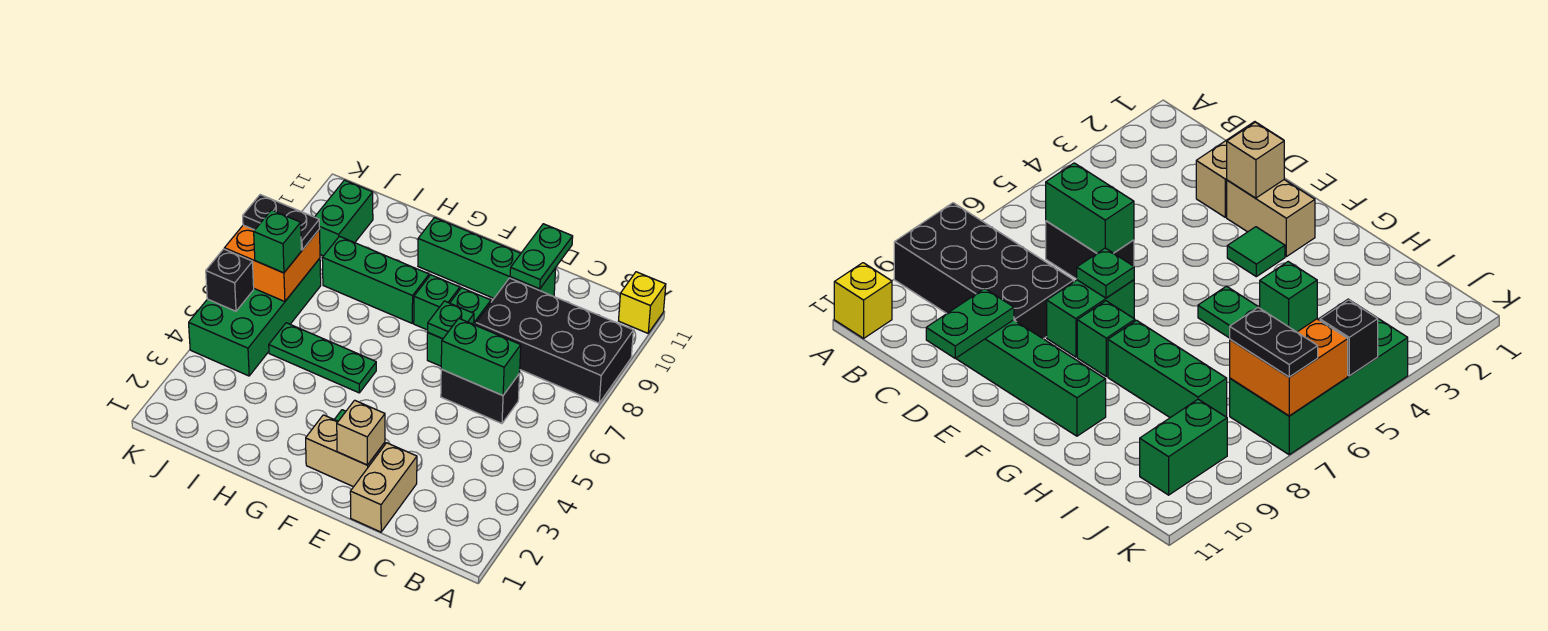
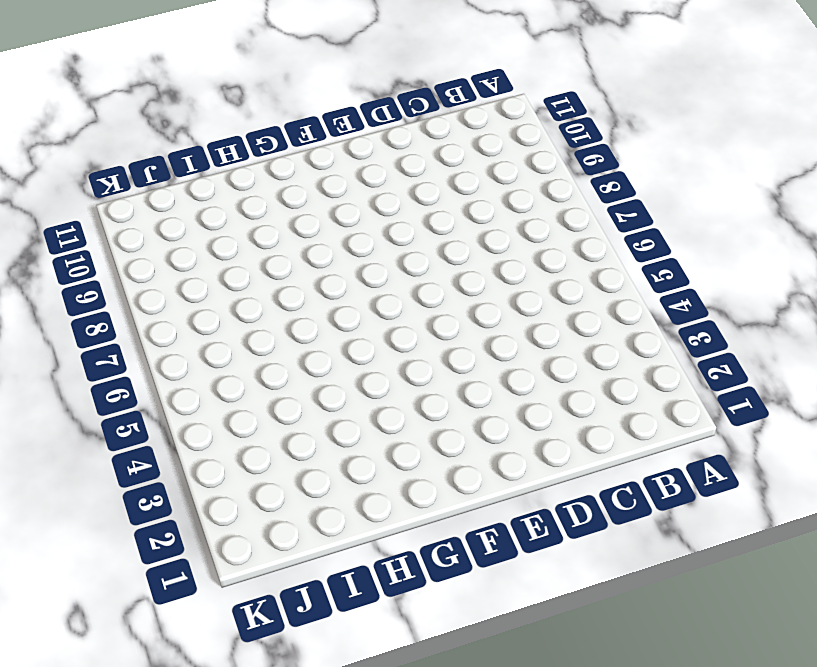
none -> black brick A8:D9 level 1
none -> yellow brick A11 level 1
none -> black brick C6:D6 level 1

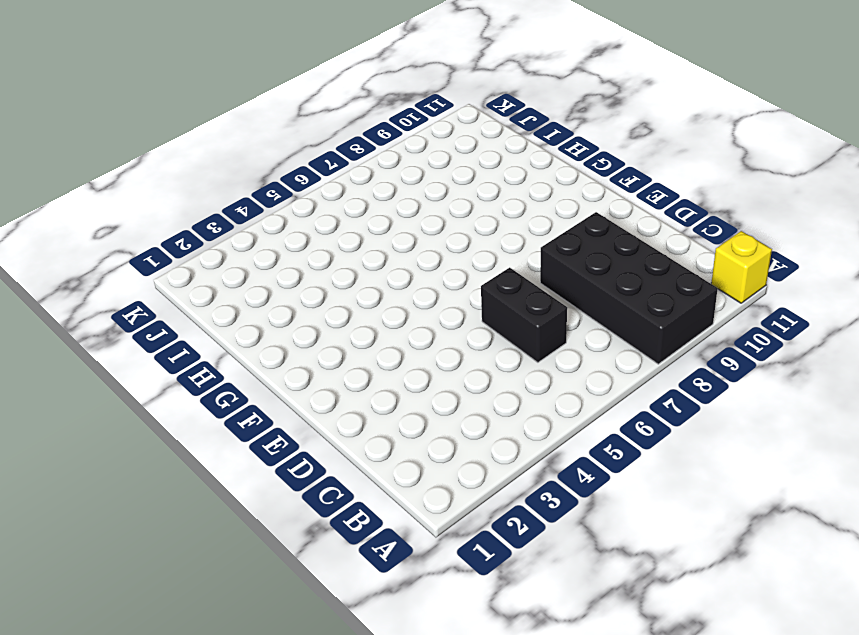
none -> tan brick D1:D2 level 1
none -> green brick D10:G10 level 1
none -> tan brick E2:F2 level 1

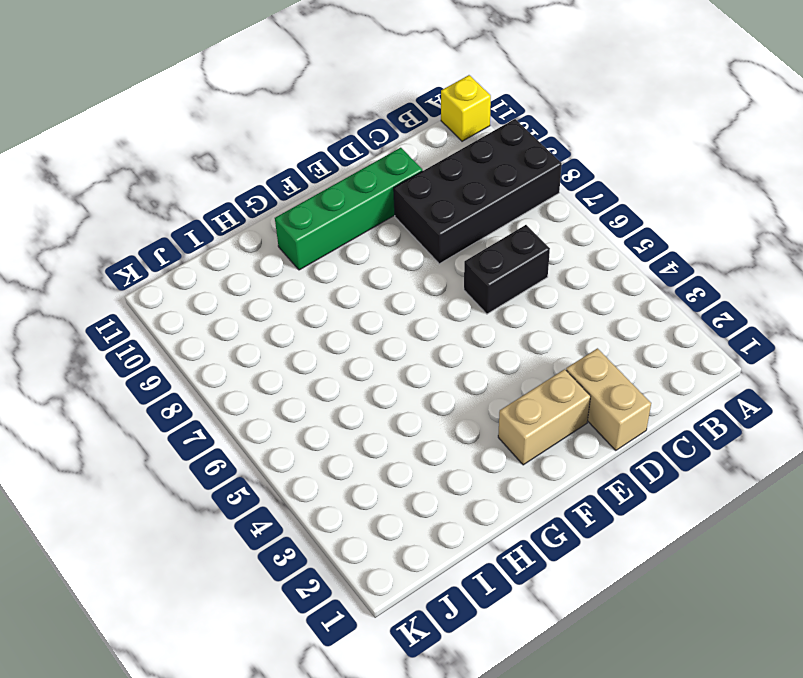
none -> green brick E7:E8 level 1
none -> green tile F3 level 1
none -> green brick F8 level 1

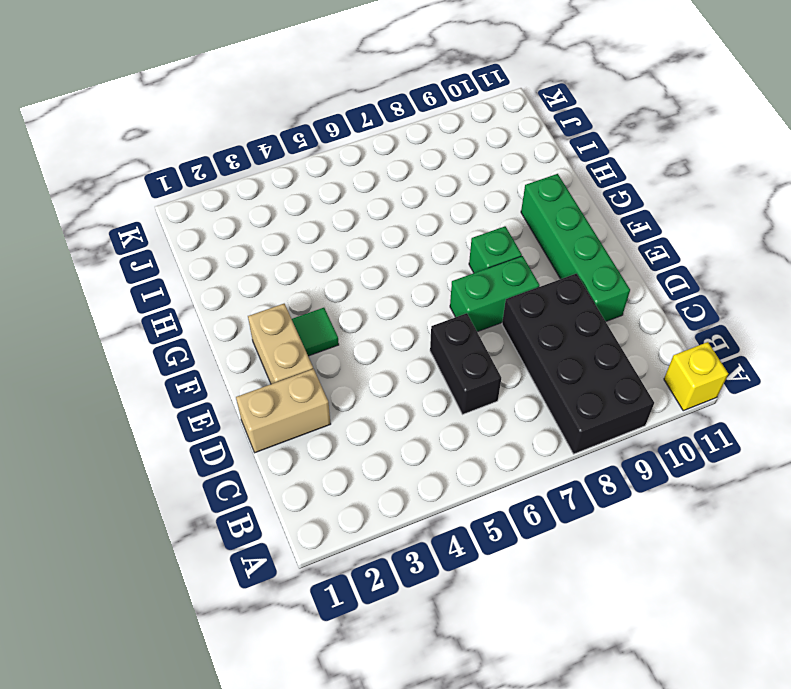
none -> green plate G5:I5 level 1
none -> green brick G8:I8 level 1
none -> green brick J4:K7 level 1

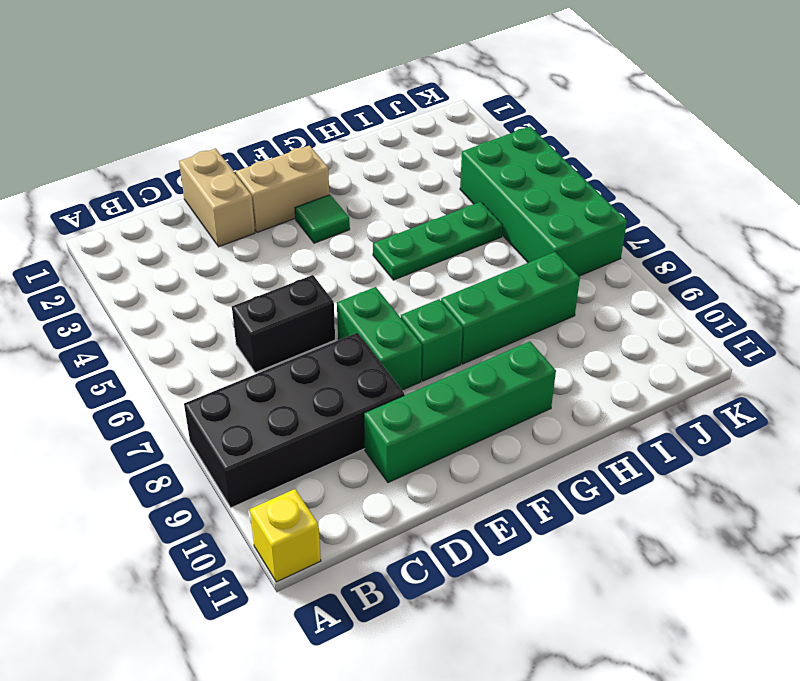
none -> green brick J9:J10 level 1
none -> green brick C6:D6 level 2
none -> green plate D10:D11 level 2

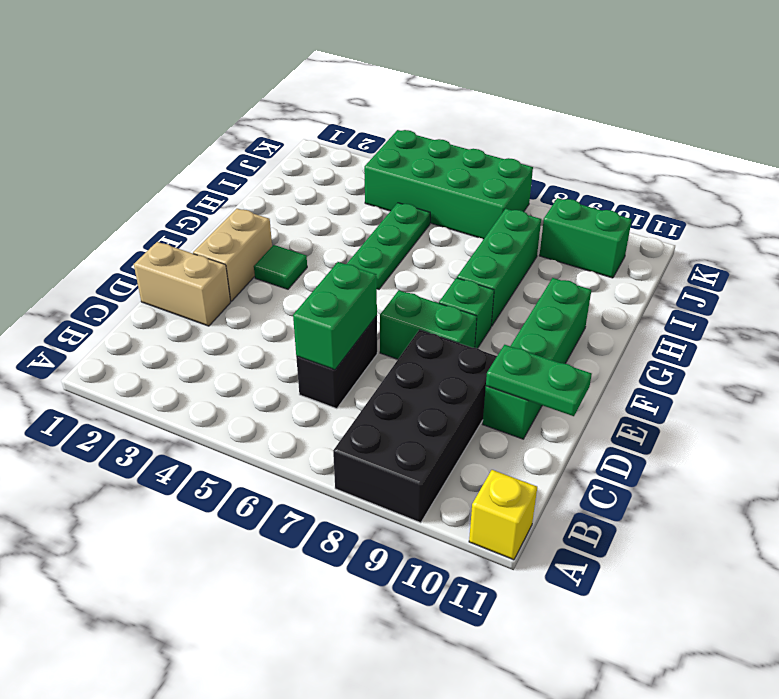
none -> tan brick E2 level 2
none -> green plate E7 level 2
none -> orange brick J6:K7 level 2

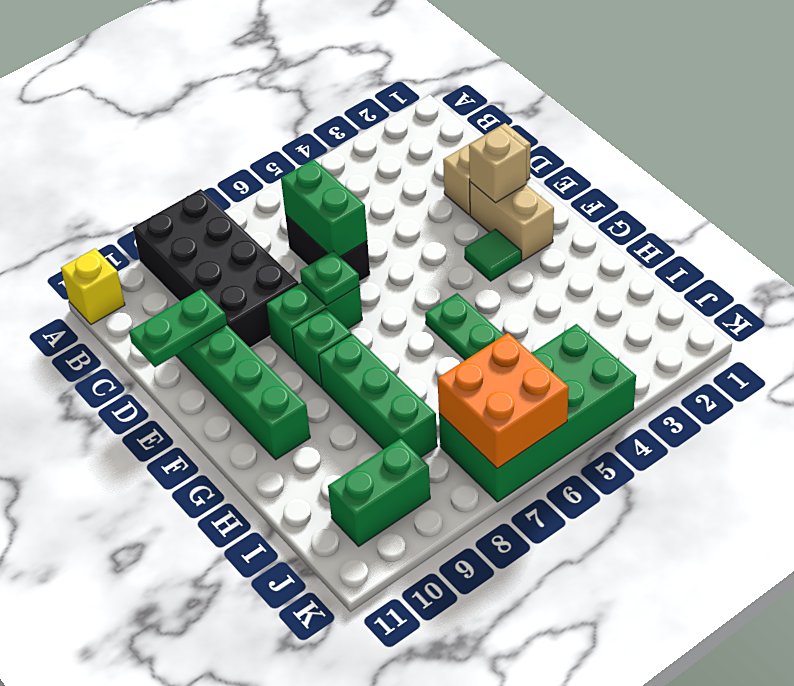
none -> black brick K5 level 2
none -> green brick J6 level 3
none -> black plate J7:K7 level 3

